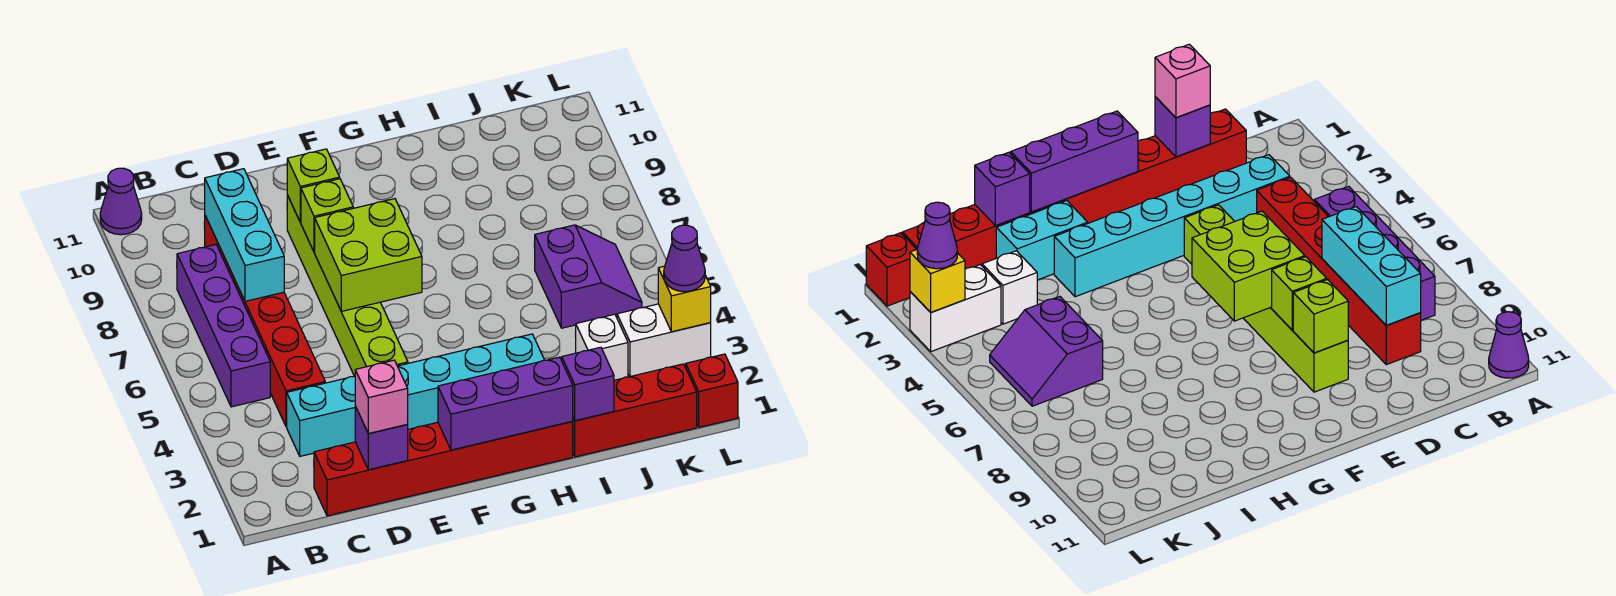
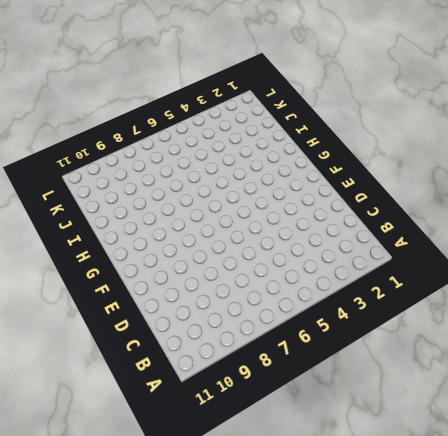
none -> purple cone A11 level 1
none -> purple brick B5:B8 level 1
none -> red brick C1:H1 level 1

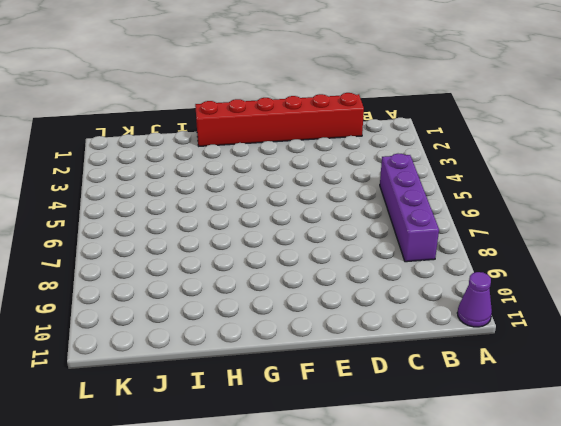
none -> cyan brick C3:H3 level 1
none -> red brick C4:C9 level 1
none -> lime brick E4:E9 level 1

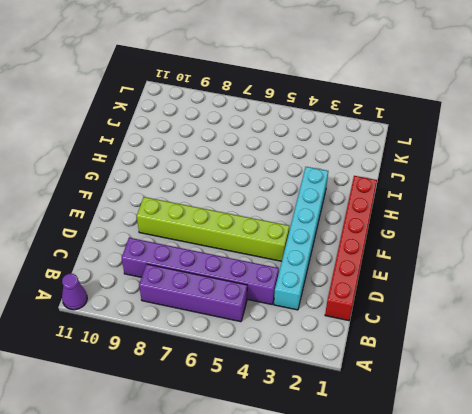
purple brick C4:C9 level 1 -> red brick C4:C9 level 1
none -> cyan brick H2:I2 level 1
none -> red brick I1:K1 level 1
none -> white brick J3 level 1

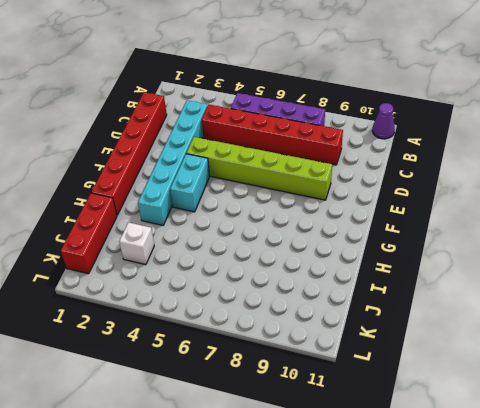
cyan brick F4:G4 level 1 -> cyan brick H2:I2 level 1
none -> purple slope J5:K6 level 1 top J
none -> white brick K3:L3 level 1
none -> red brick L1 level 1

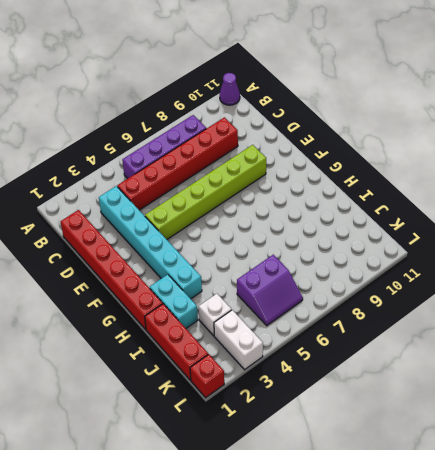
none -> cyan brick C7:C9 level 2
none -> purple brick D1 level 2
none -> lime brick E6:F7 level 2

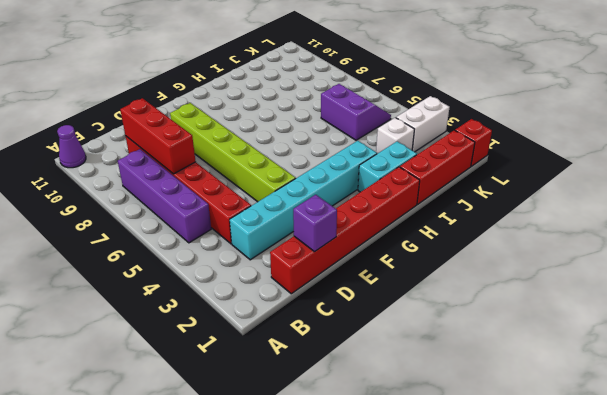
red brick C7:C9 level 2 -> cyan brick C7:C9 level 2
none -> lime brick E6:F7 level 2
none -> lime brick E8 level 2
none -> lime brick E9 level 2

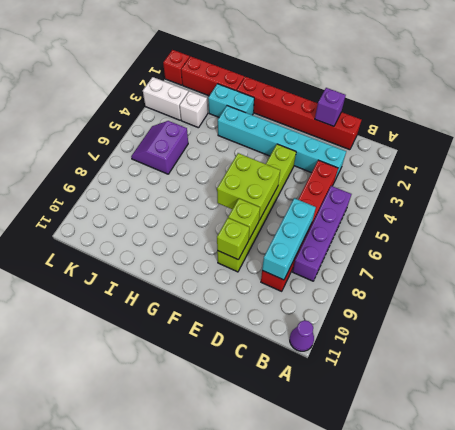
none -> purple brick F1:H1 level 2
none -> purple brick I1 level 2
none -> yellow brick L3 level 2

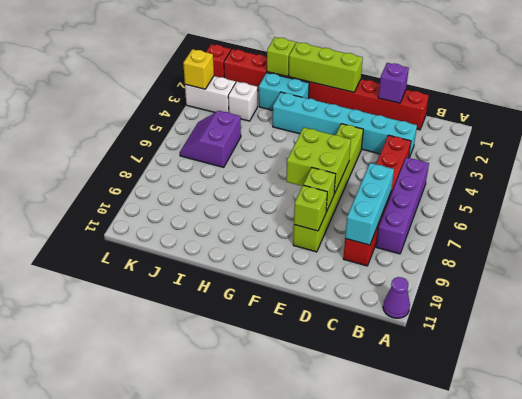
lime brick F1:H1 level 2 -> purple brick F1:H1 level 2
lime brick I1 level 2 -> purple brick I1 level 2
none -> pink brick D1 level 3
none -> purple cone L3 level 3

